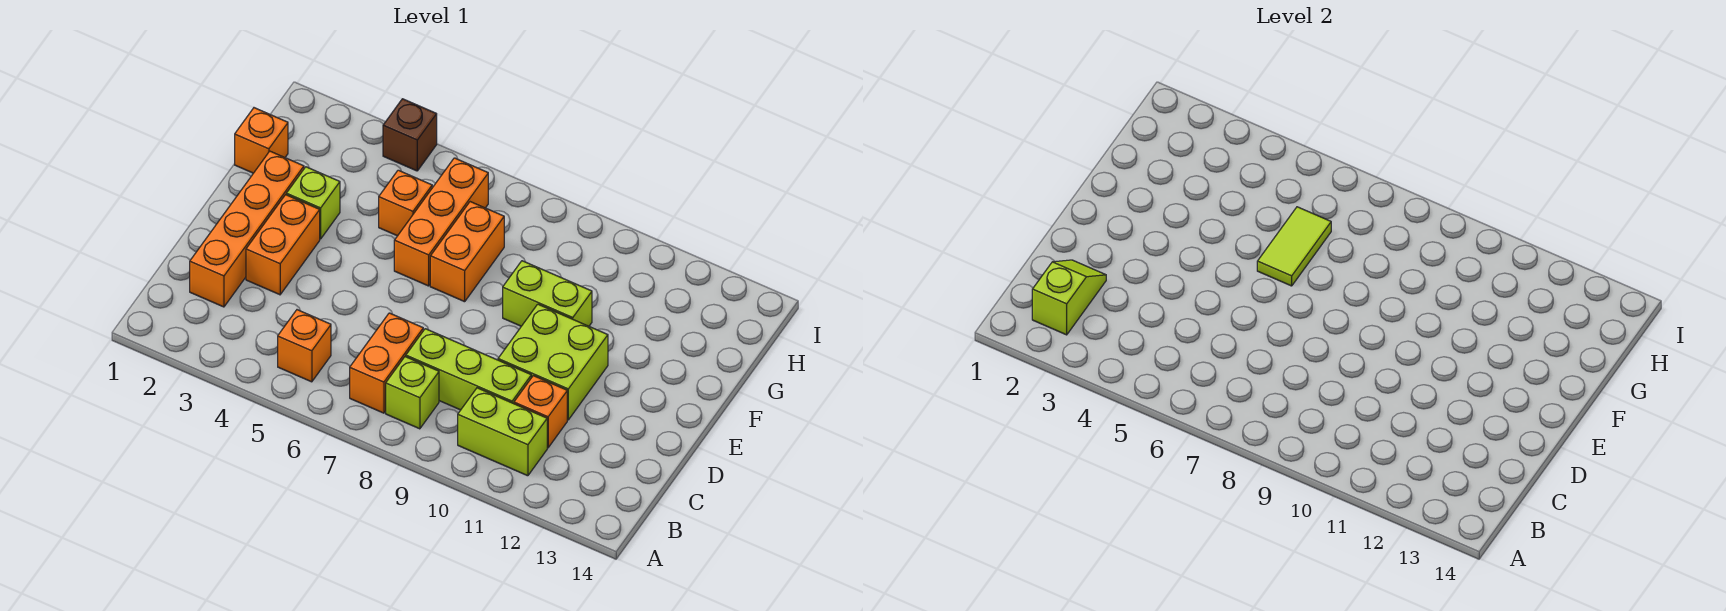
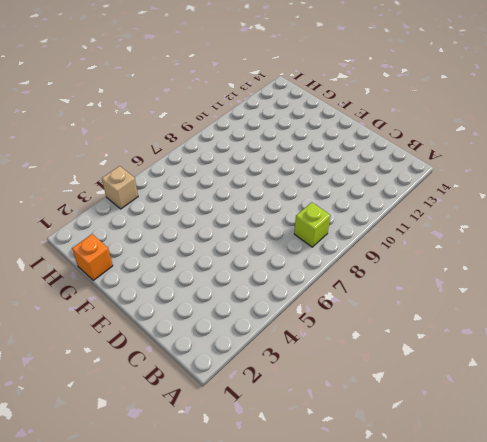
tan brick I4 level 1 -> brown brick I4 level 1
none -> orange brick B5 level 1
none -> orange brick B7:C7 level 1
none -> lime brick B10:B11 level 1

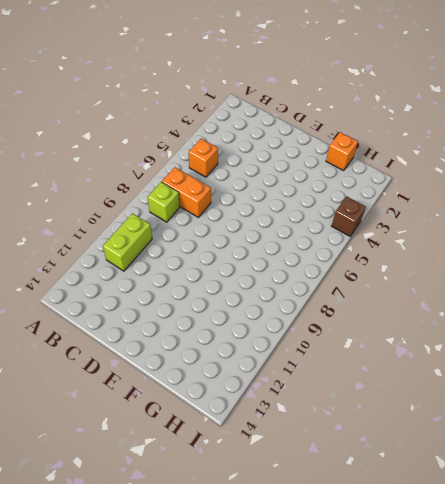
none -> orange brick C2:F2 level 1
none -> lime brick C8:C10 level 1
none -> orange brick C11 level 1

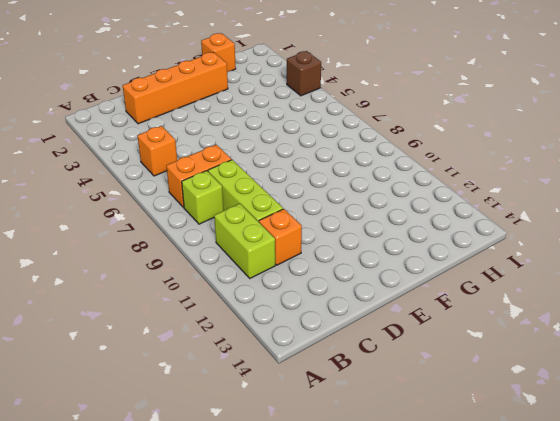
none -> orange brick D3:E3 level 1
none -> lime brick D10:E11 level 1
none -> lime brick F3 level 1

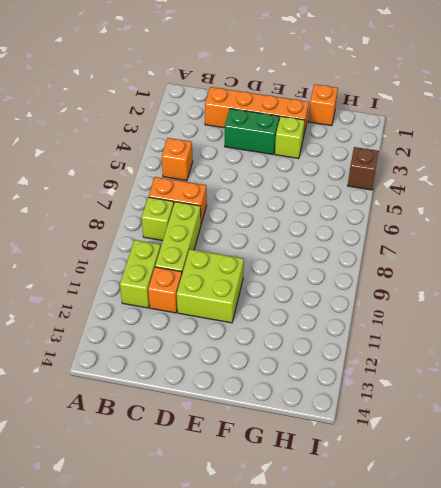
green brick D3:E3 level 1 -> orange brick D3:E3 level 1
none -> orange brick F6:H6 level 1
none -> orange brick F7:G7 level 1
none -> lime brick F9:F10 level 1

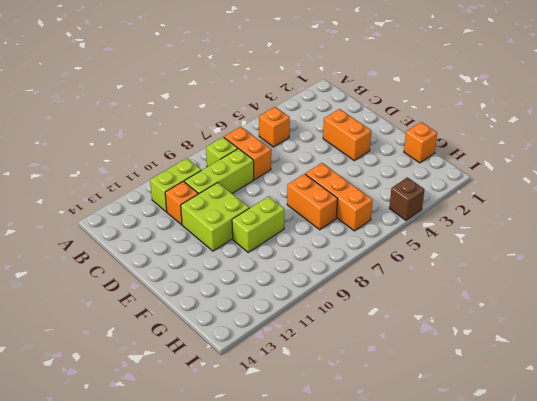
none -> orange brick C2:F2 level 1
none -> lime brick F3 level 1
none -> orange brick G5 level 1

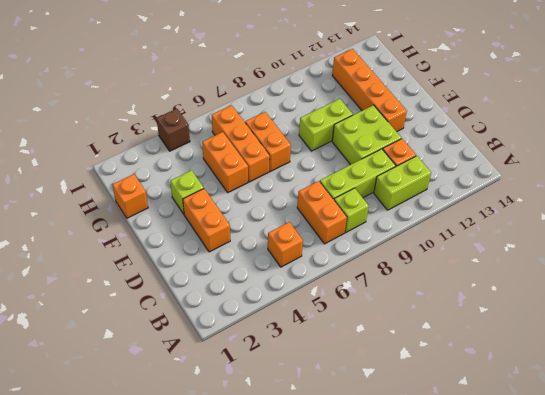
orange brick E12:H12 level 1 -> orange brick C2:F2 level 1
orange brick F5:G5 level 1 -> orange brick G5 level 1
none -> lime slope B2:C2 level 2 top B
none -> lime tile F6:G6 level 2

